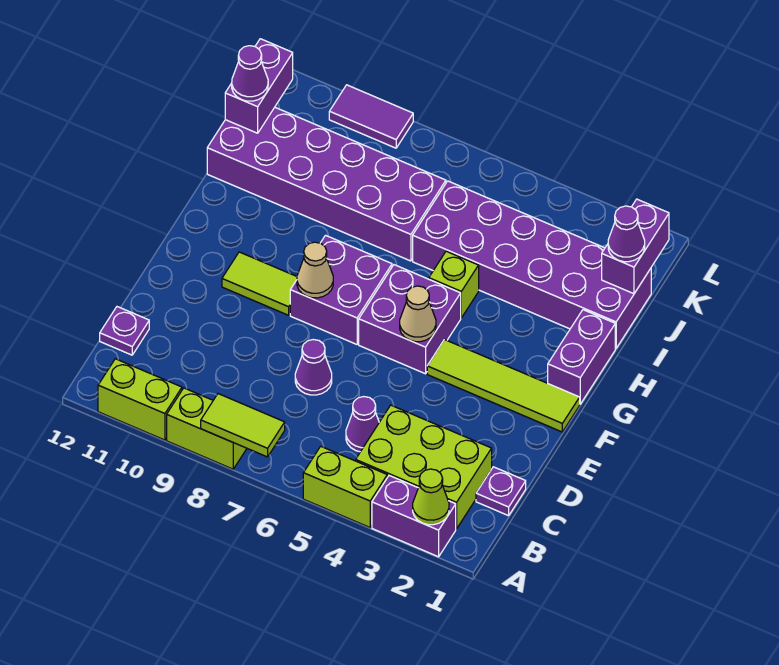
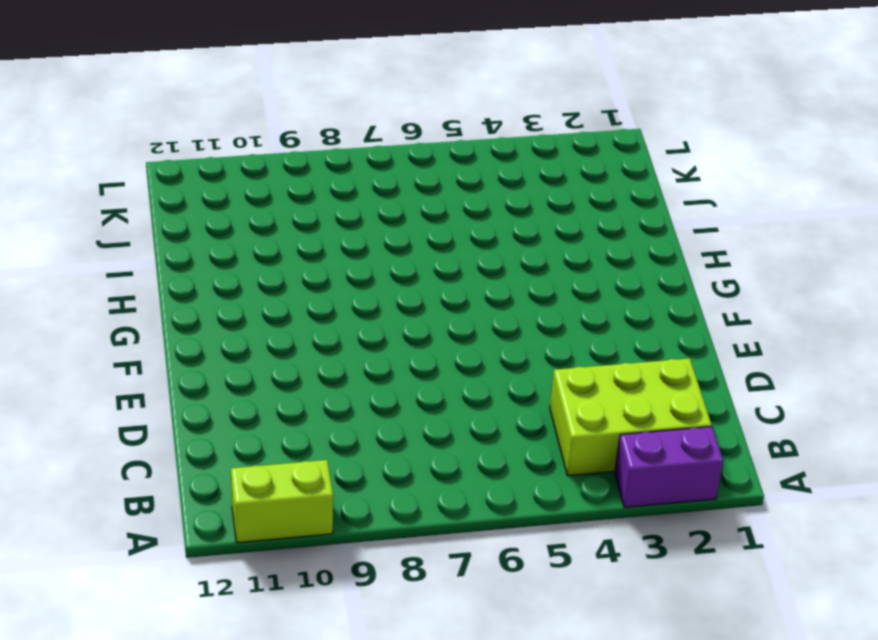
none -> lime brick A4:A5 level 1
none -> lime brick A8:A9 level 1
none -> purple plate C1 level 1

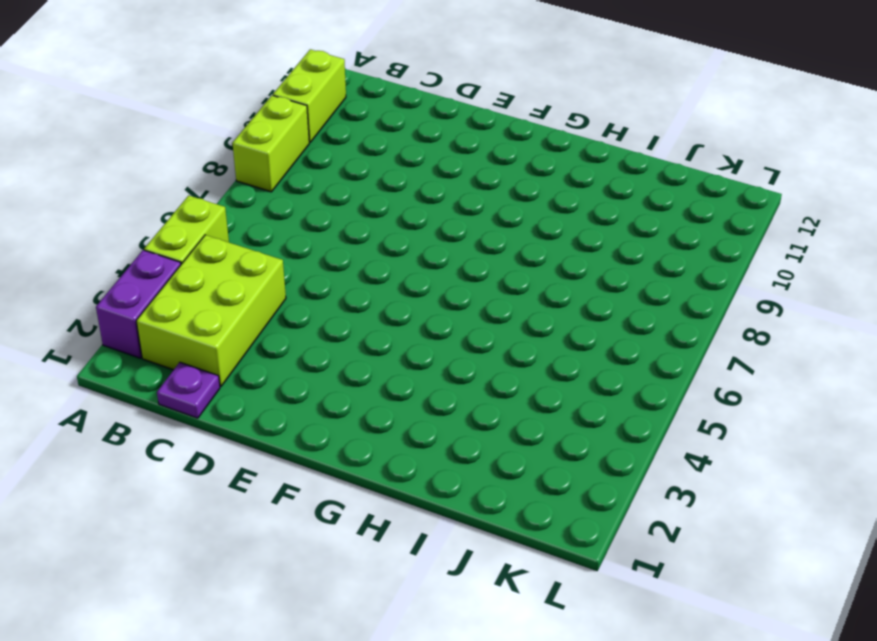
none -> purple cone C5 level 1
none -> purple plate C12 level 1
none -> purple cone D7 level 1

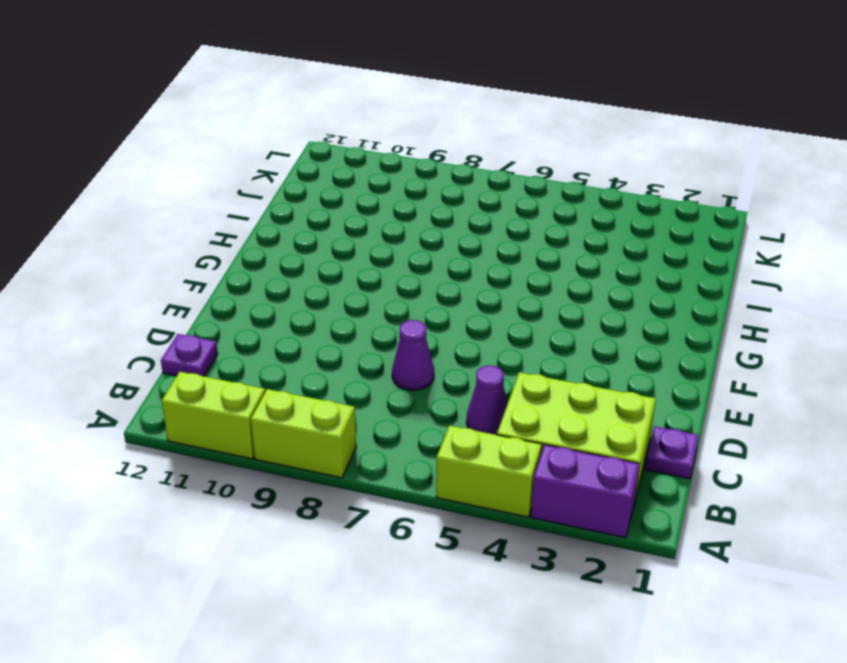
none -> lime tile F1:F4 level 1
none -> purple brick F5:G6 level 1
none -> purple brick F7:G8 level 1

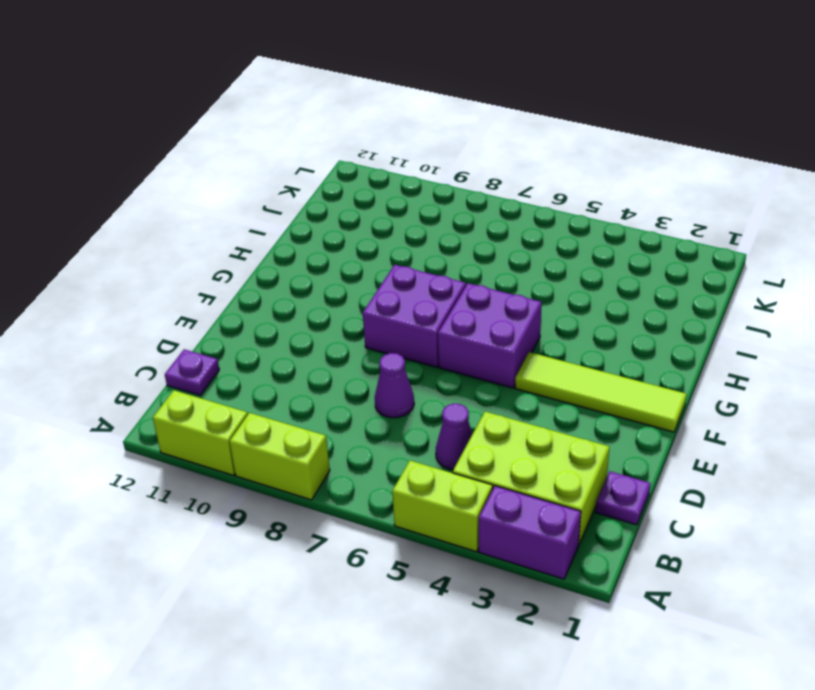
none -> lime tile F9:F10 level 1
none -> purple brick G1:H1 level 1
none -> lime brick H5 level 1

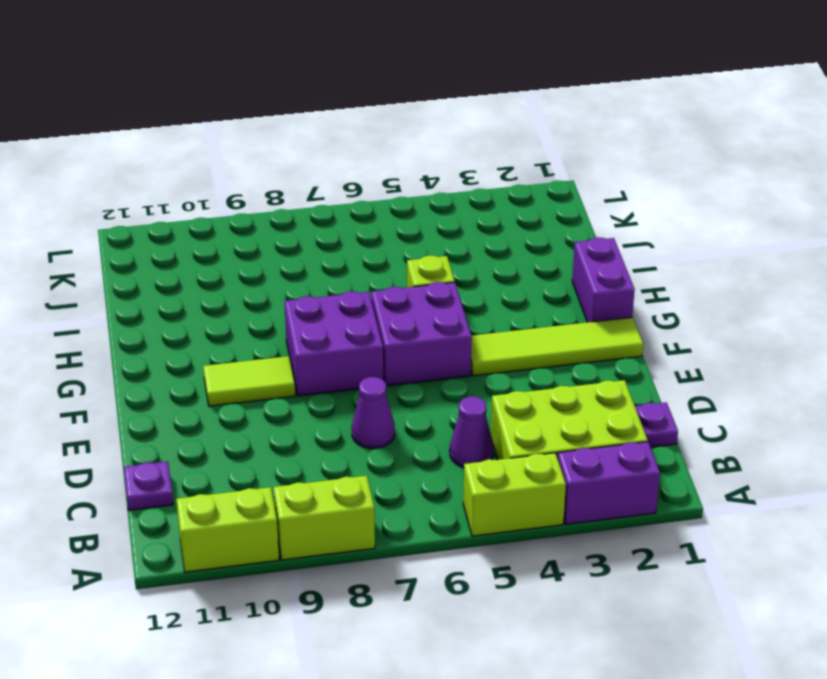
none -> purple brick I1:J6 level 1
none -> purple brick I7:J12 level 1
none -> purple tile L9:L10 level 1

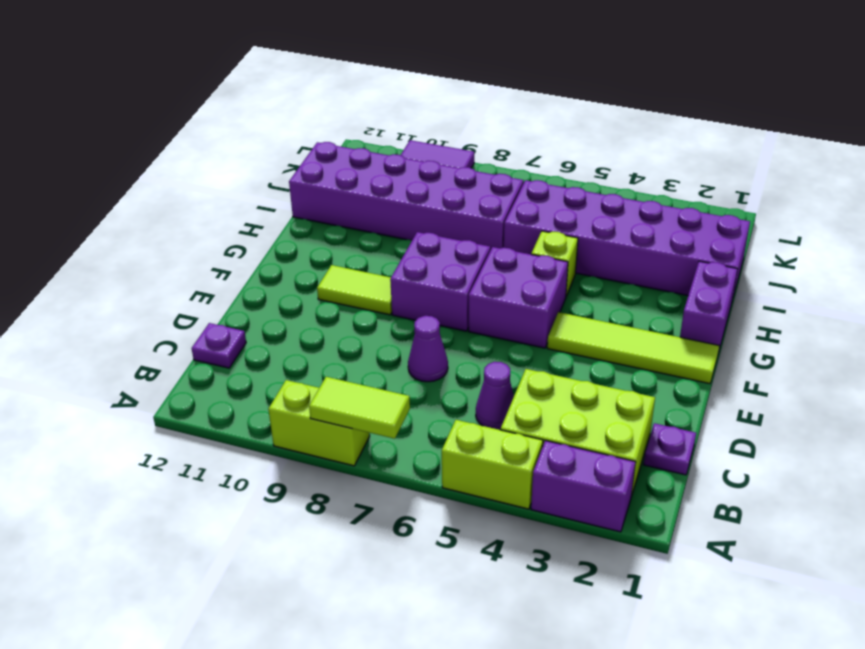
none -> lime brick A10:A11 level 1
none -> lime cone A2 level 2
none -> tan cone F5 level 2

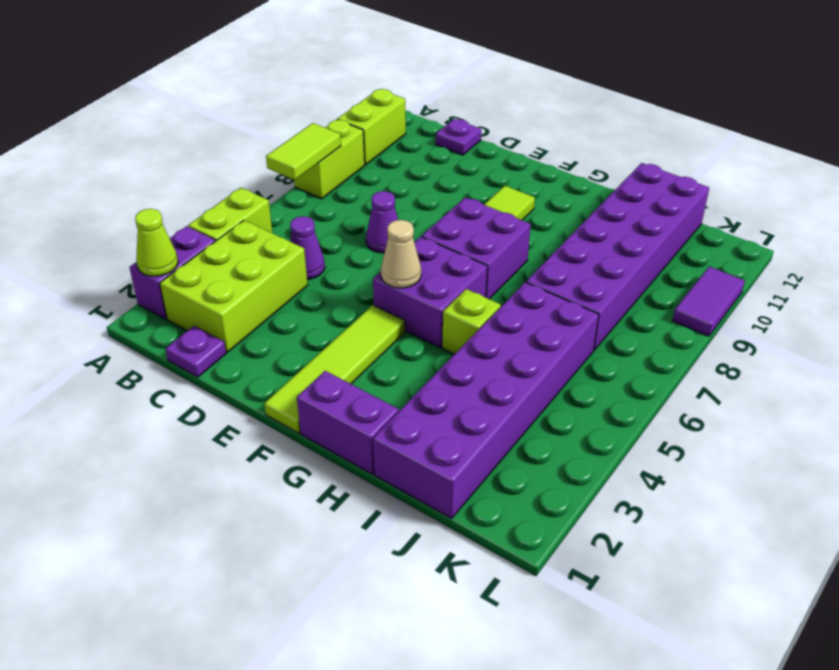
none -> tan cone F8 level 2
none -> purple brick J1:K1 level 2
none -> purple brick J12:K12 level 2

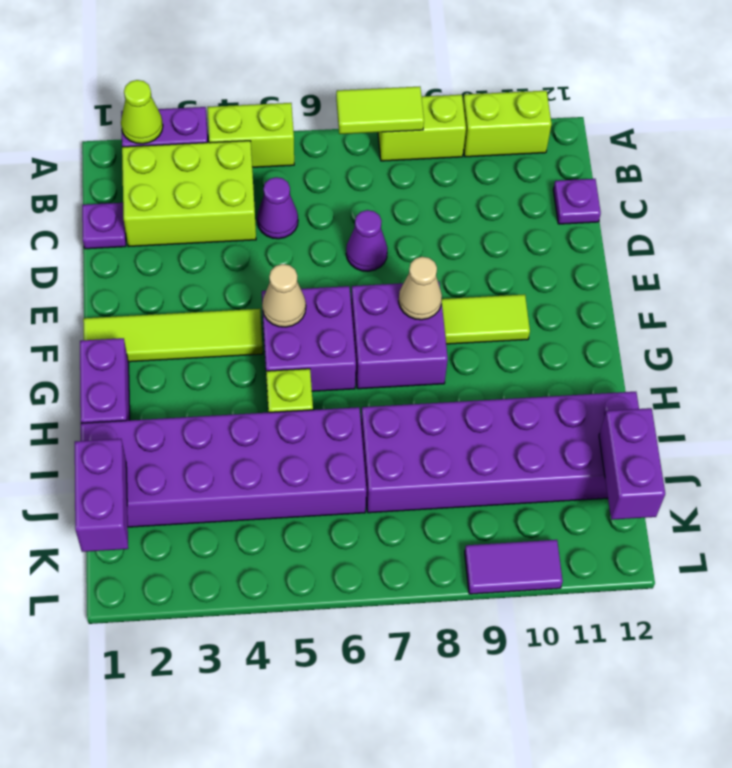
none -> purple cone J1 level 3
none -> purple cone J12 level 3

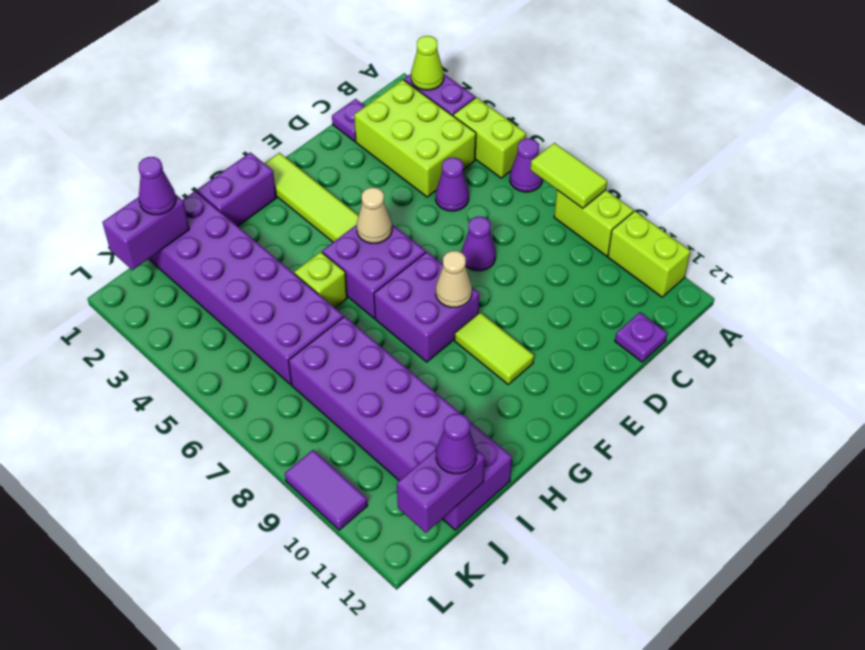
purple cone A6 level 1 -> none

